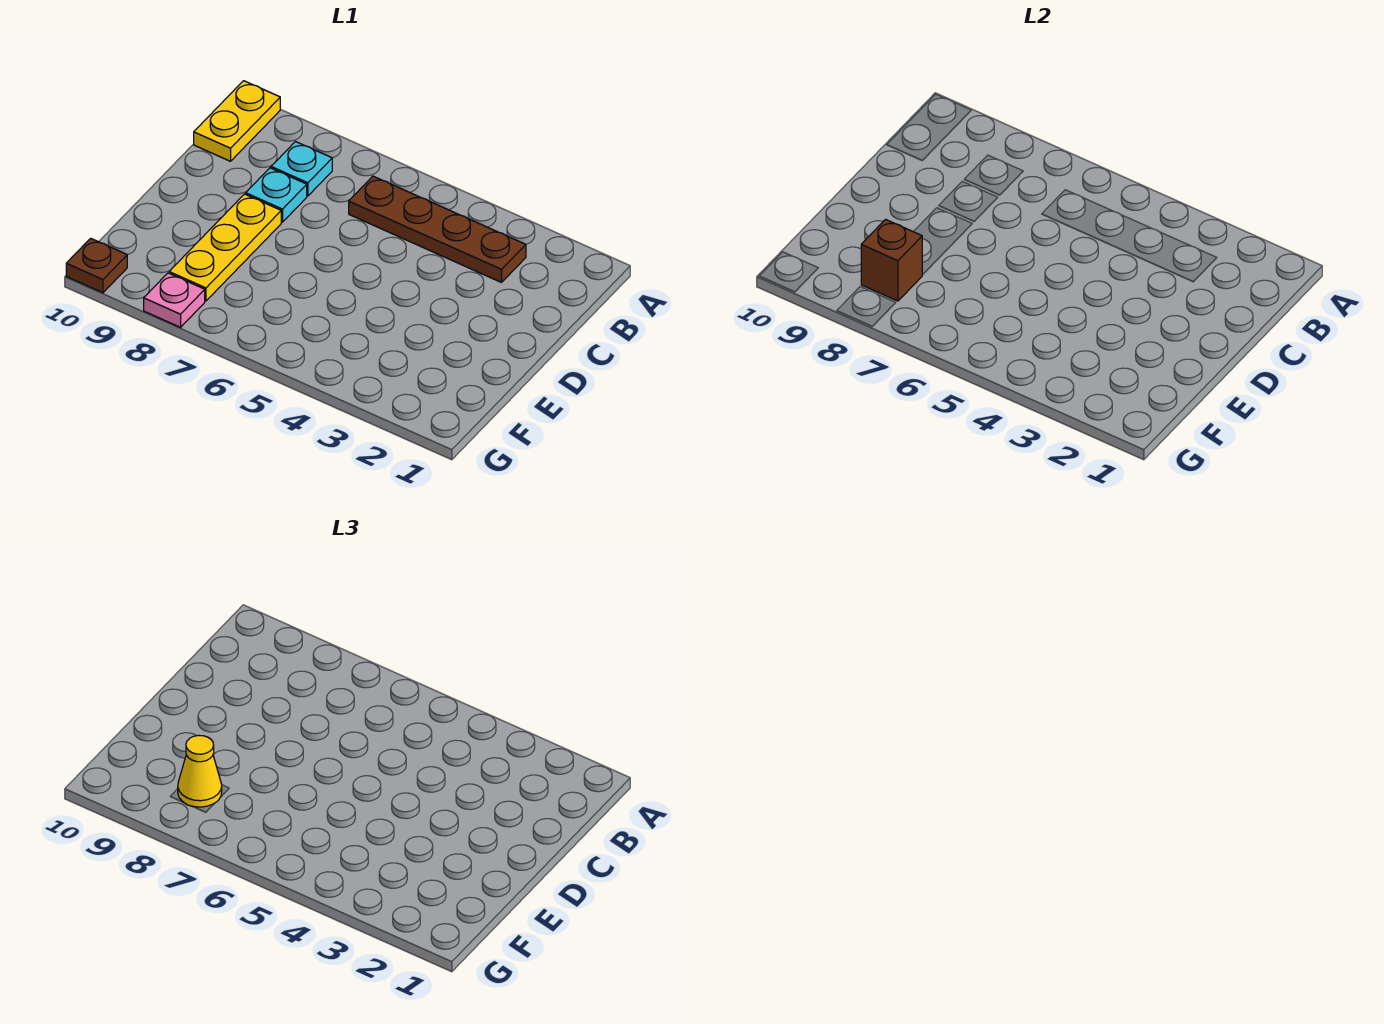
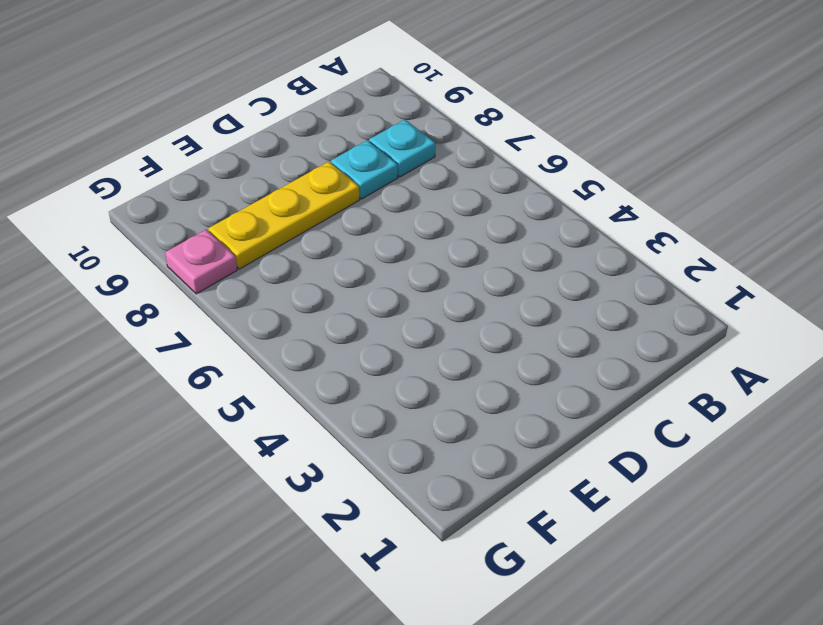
none -> yellow plate A10:B10 level 1
none -> brown plate B3:B6 level 1

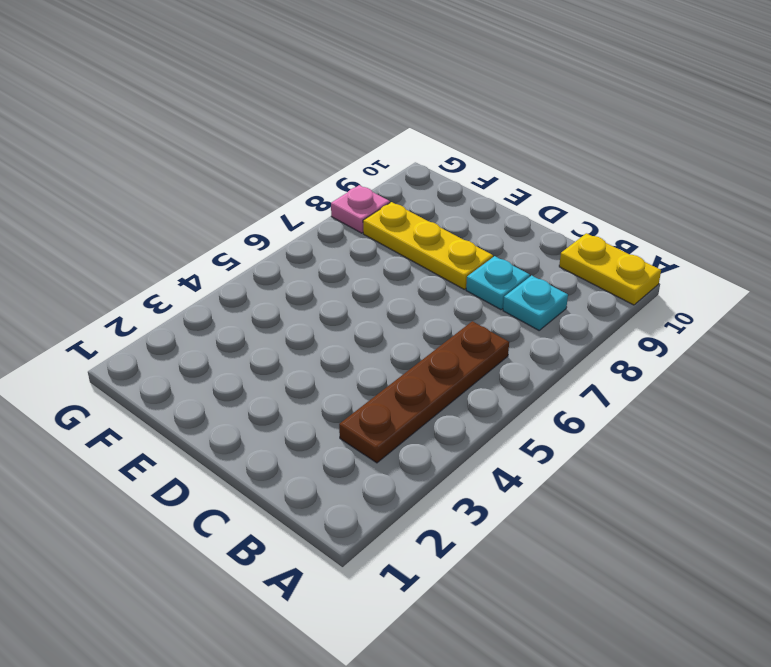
none -> brown plate G10 level 1
none -> brown brick F8 level 2

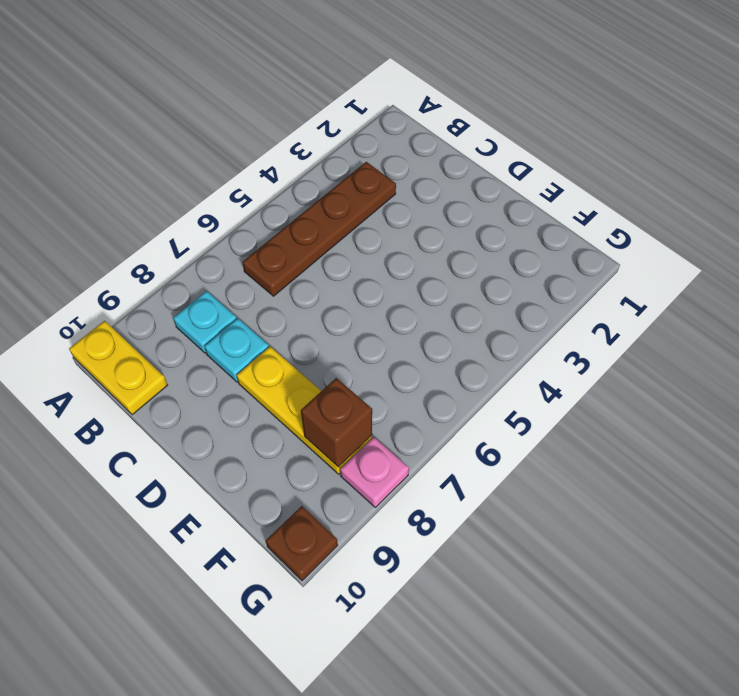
none -> yellow cone F8 level 3

